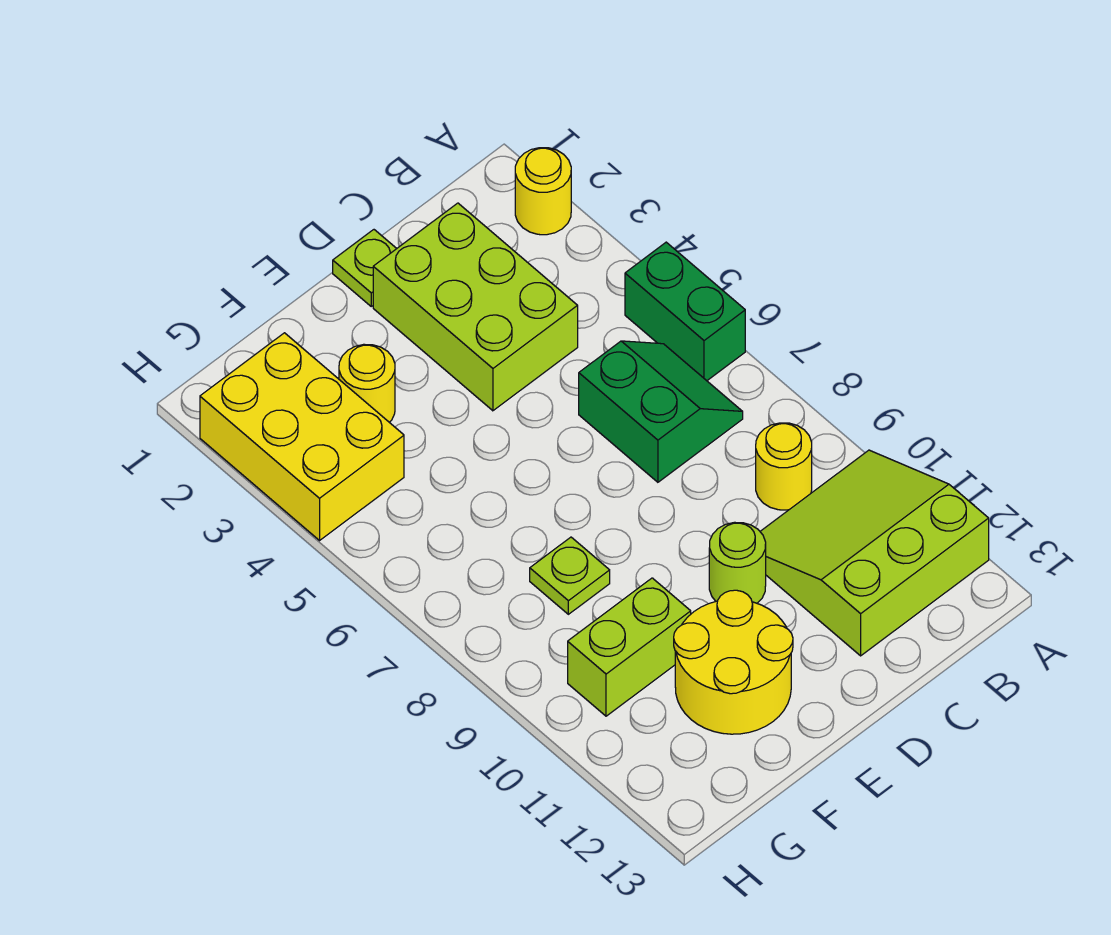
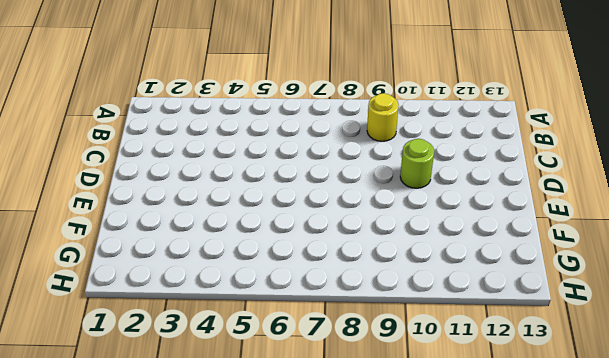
none -> yellow round brick A2 level 1
none -> green brick A5:A6 level 1
none -> lime slope A10:C12 level 1 top 12

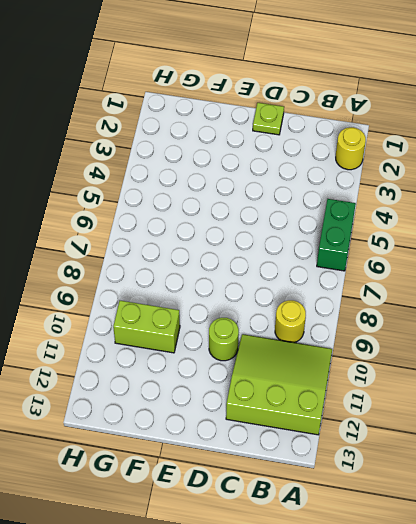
none -> green slope B6:C7 level 1 top C
none -> lime brick C2:D4 level 1
none -> yellow round brick E11:F12 level 1

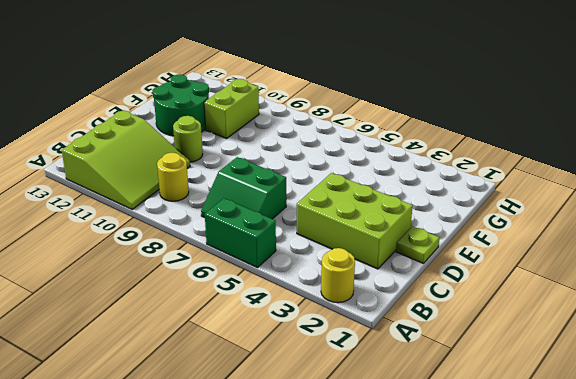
green round brick E11:F12 level 1 -> yellow round brick E11:F12 level 1
none -> yellow round brick F3 level 1
none -> lime plate F8 level 1
none -> yellow brick G2:H4 level 1

